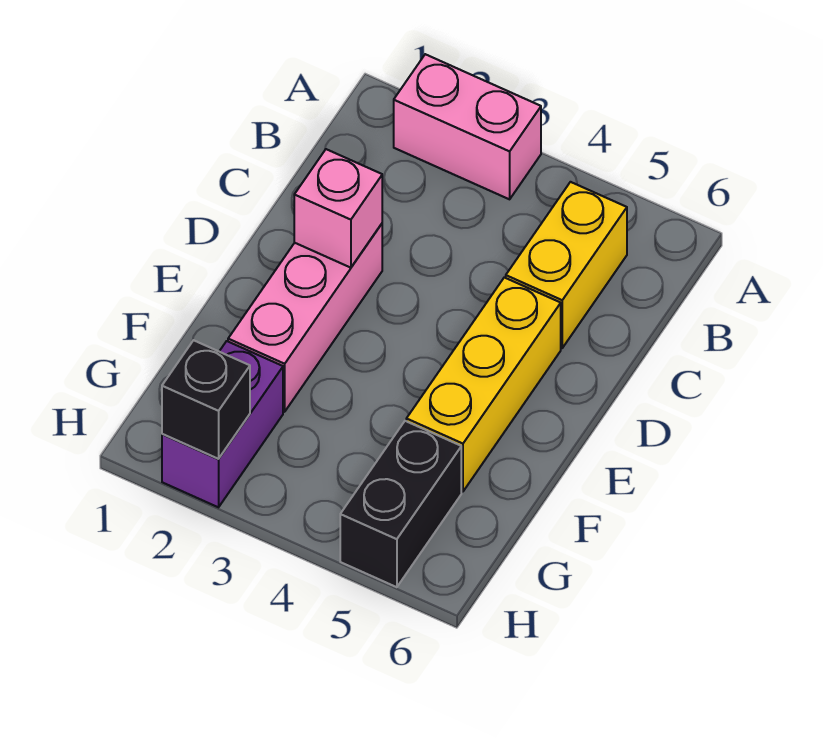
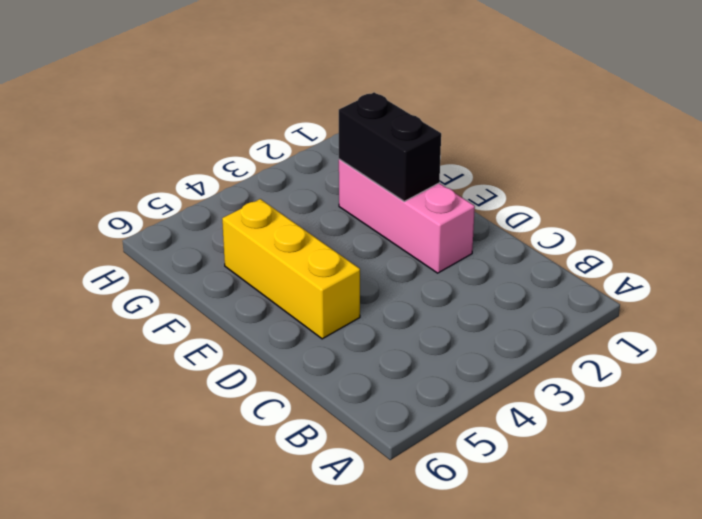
black brick E2:F2 level 2 -> black brick G5:H5 level 1
none -> pink brick A2:A3 level 1
none -> yellow brick B5:C5 level 1

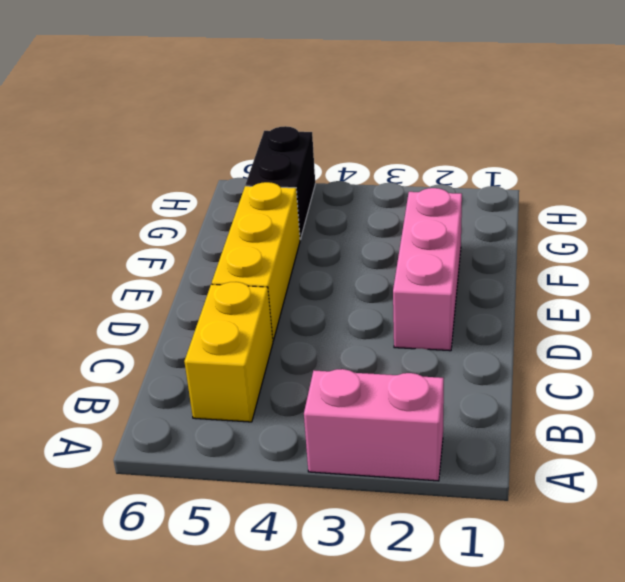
none -> purple brick G2:H2 level 1
none -> pink brick D2 level 2

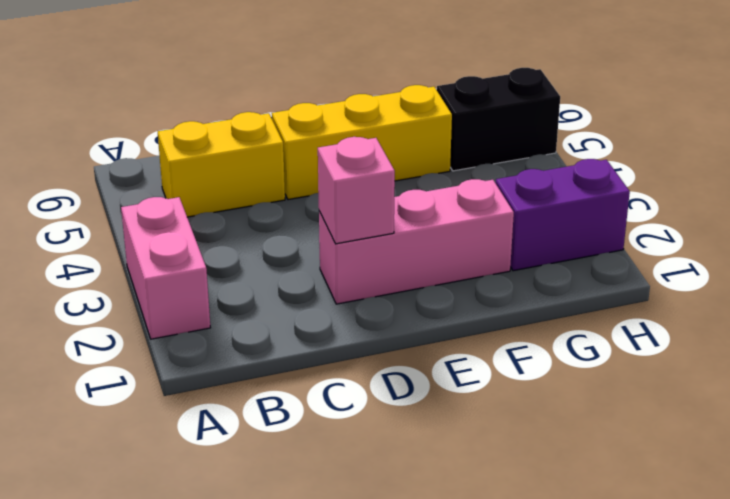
none -> black brick H2 level 2

